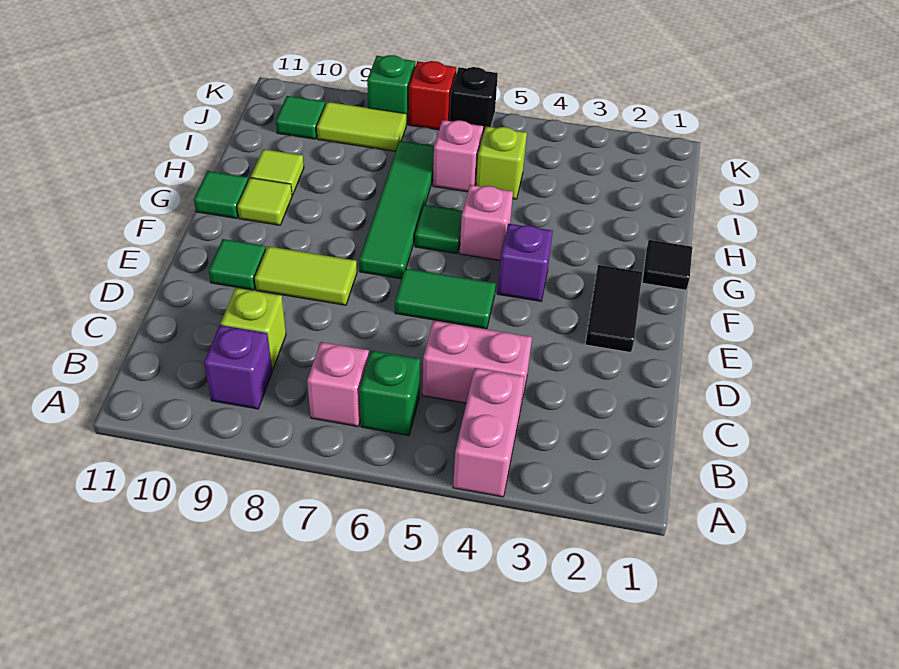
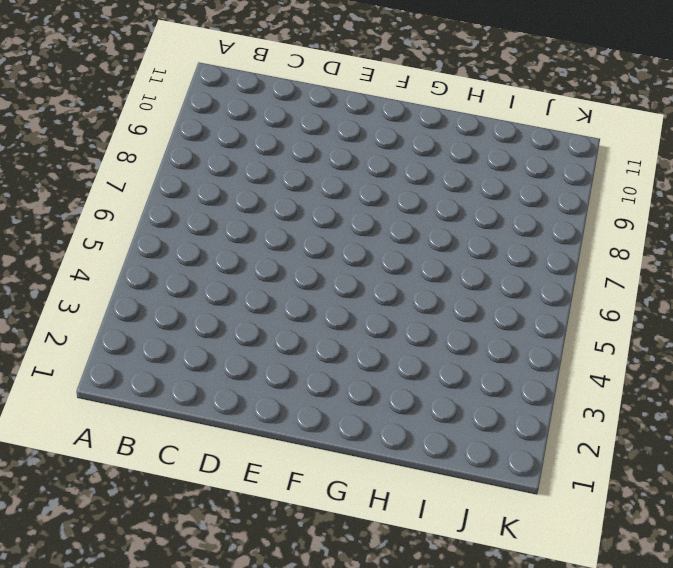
none -> pink brick A4:B4 level 1
none -> green brick B6 level 1
none -> pink brick B7 level 1

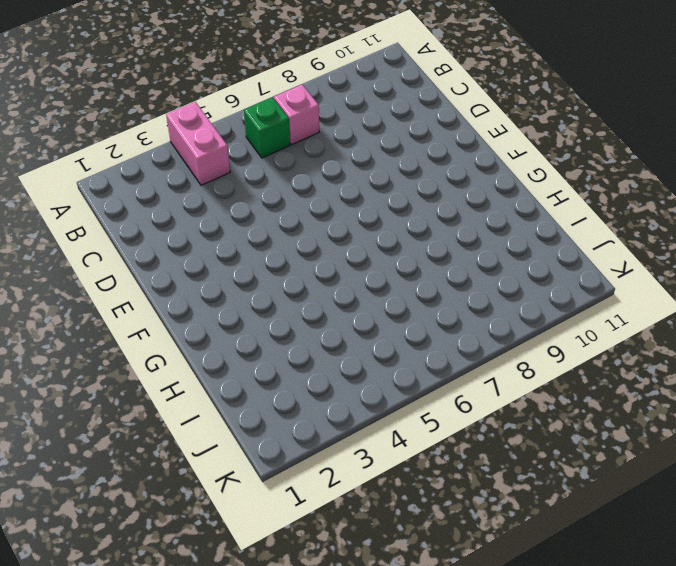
none -> purple brick B9 level 1
none -> pink brick C4:C5 level 1
none -> lime brick C9 level 1

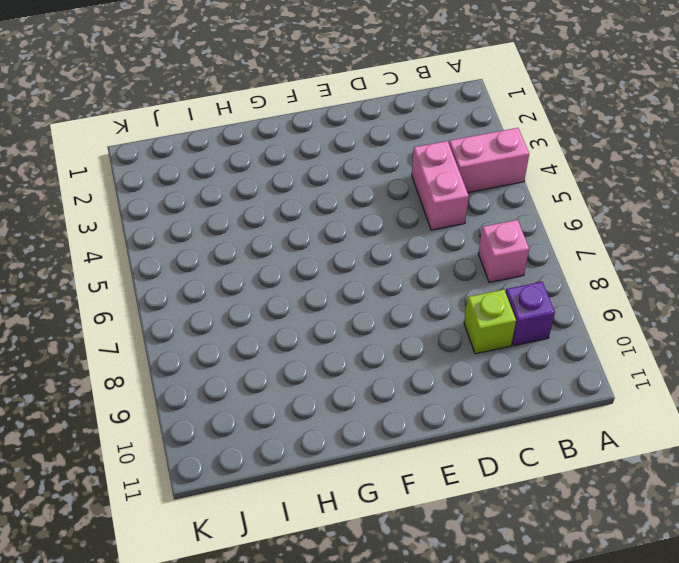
none -> green brick B6 level 1
none -> black tile E2:F2 level 1
none -> green tile E5:E6 level 1

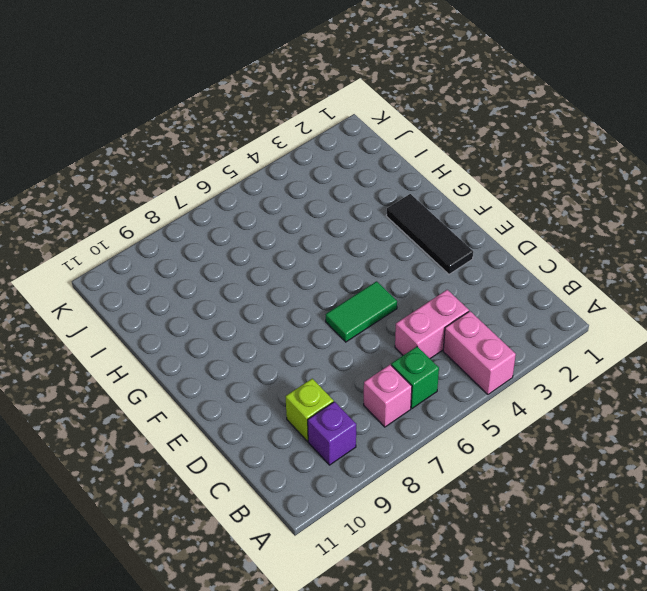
black tile E2:G2 level 1 -> black tile E2:F2 level 1
none -> lime tile E8:E9 level 1
none -> green tile E10 level 1
none -> purple brick F4 level 1

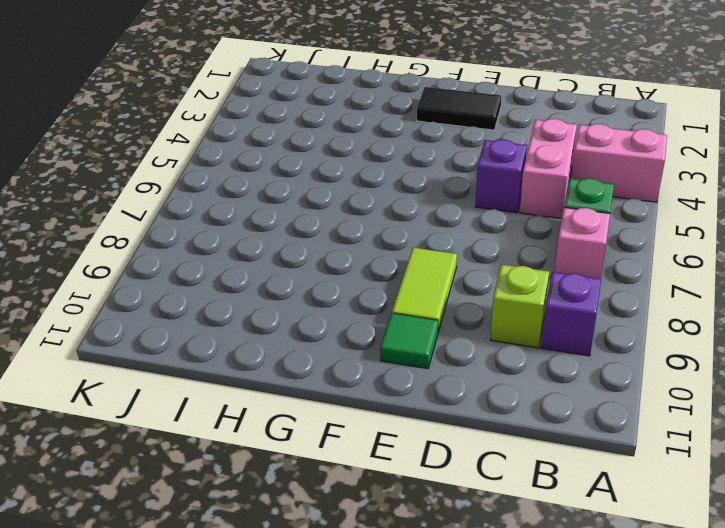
purple brick D5 level 1 -> purple brick F4 level 1
none -> green tile E5:E6 level 1
none -> green tile F7:I7 level 1
none -> black tile G1 level 1

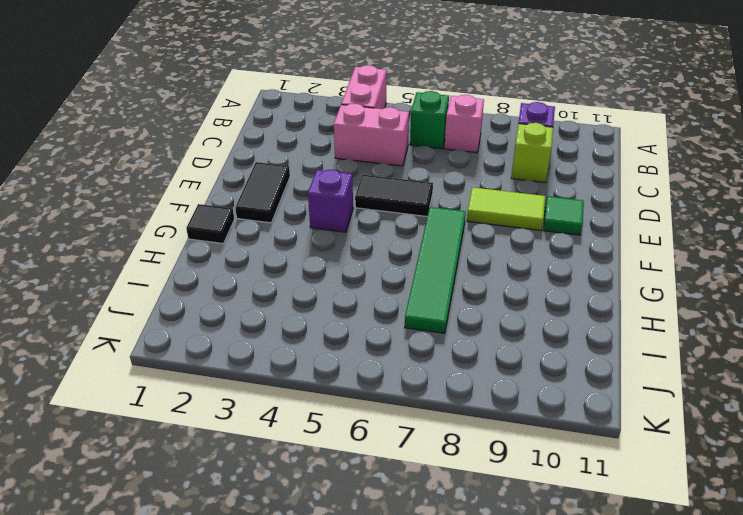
black tile E5:E6 level 1 -> green tile E5:E6 level 1
none -> pink brick G5 level 1
none -> green tile G6 level 1
none -> lime tile G10 level 1

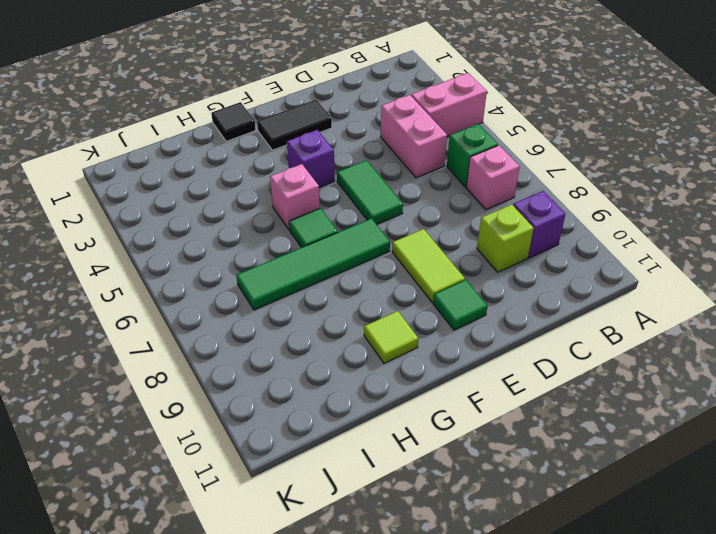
none -> green tile G11 level 1
none -> lime tile H10 level 1
none -> lime brick I5 level 1

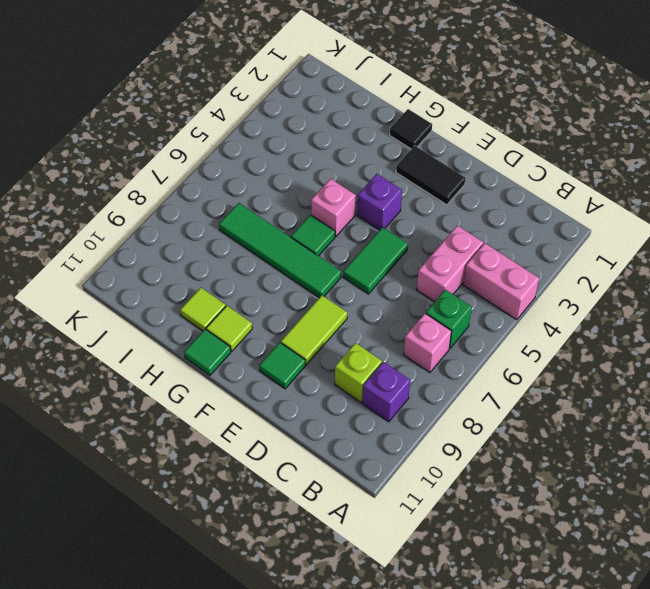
none -> lime brick I5 level 1
none -> pink brick I6 level 1
none -> lime tile J8:J9 level 1

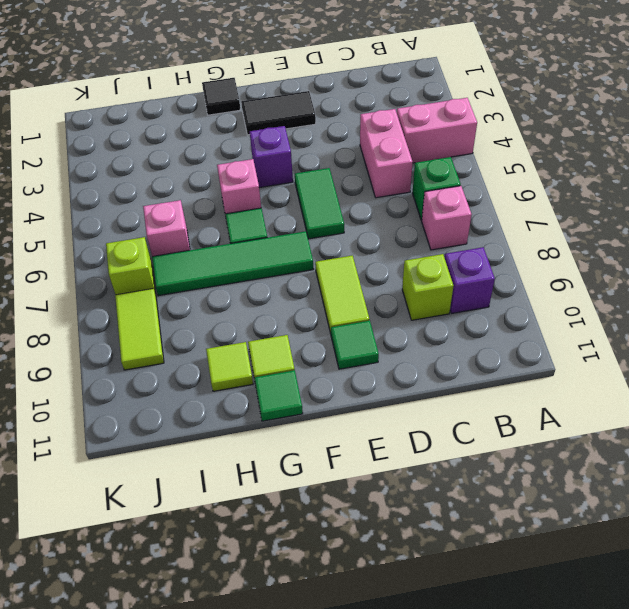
lime brick J7 level 1 -> lime brick I5 level 1
none -> green tile J10 level 1
none -> black brick K6 level 1
none -> red brick K7 level 1

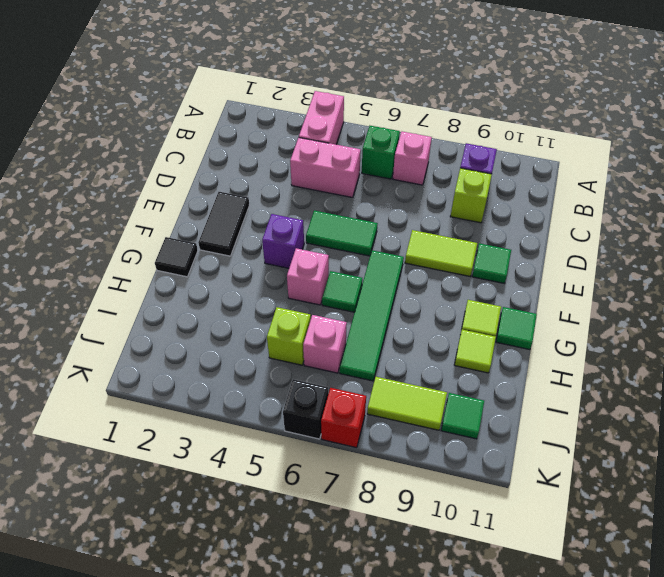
none -> green brick K8 level 1

